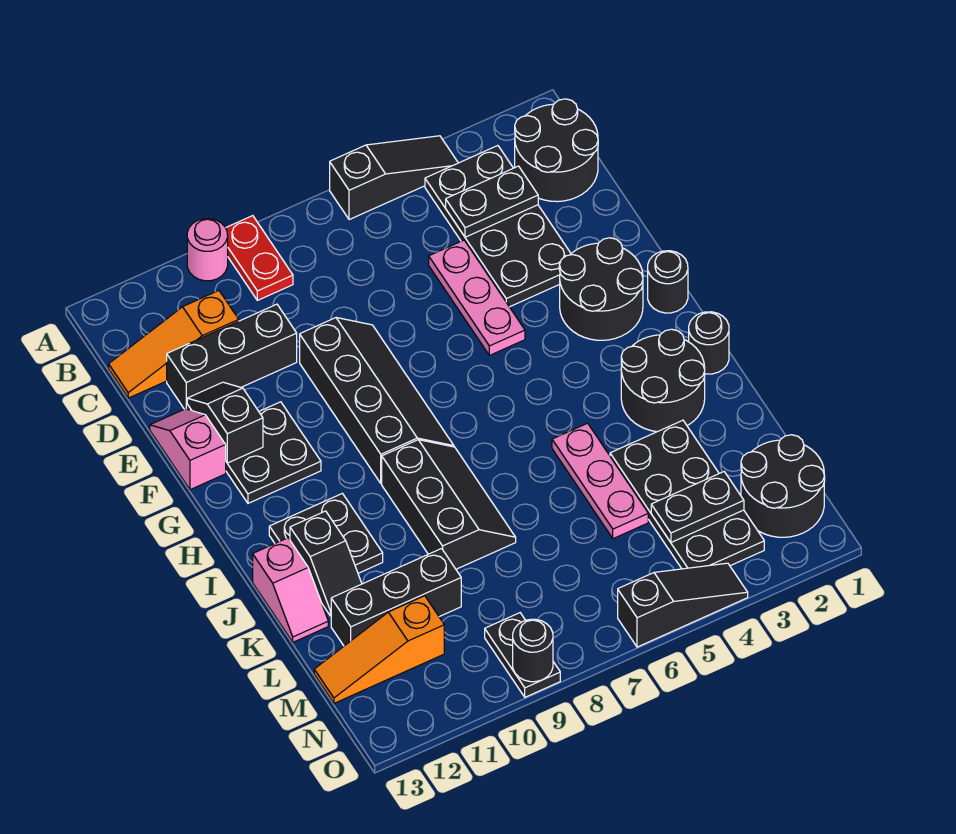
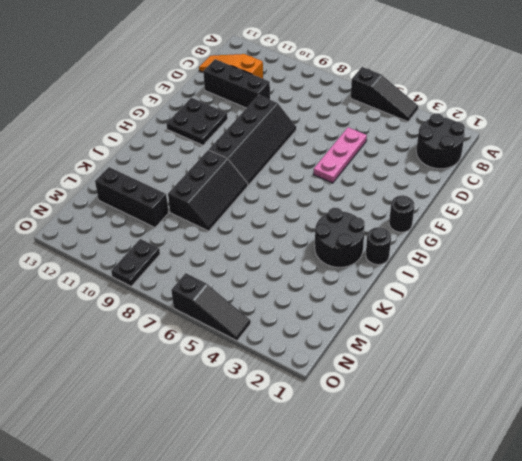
none -> red plate A9:B9 level 1
none -> pink round brick A10 level 1
none -> black plate B3:E4 level 1
none -> pink slope E13:F13 level 1 top F

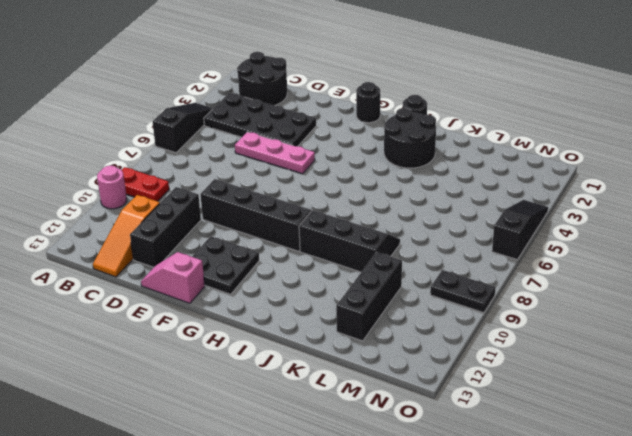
none -> black round brick F2:G3 level 1
none -> black plate I11:J12 level 1
none -> pink plate J5:L5 level 1
none -> pink slope J13:K13 level 1 top J

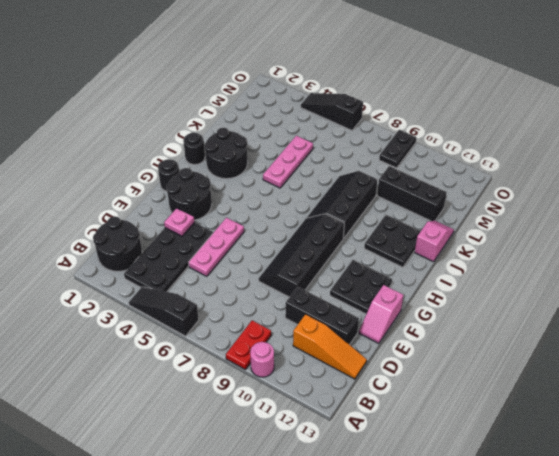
pink plate E3 level 2 -> none
none -> black plate K3:N4 level 1
none -> black round brick M1:N2 level 1
none -> orange slope M11:M13 level 1 top 11
none -> black plate C3:C4 level 2

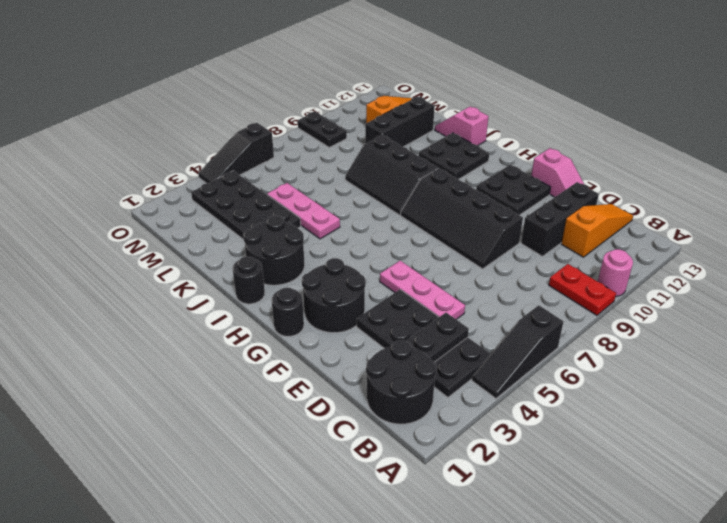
none -> black round brick M1:N2 level 1
none -> black slope E12:F12 level 2 top F
none -> black slope J12:K12 level 2 top J
none -> black plate M3:M4 level 2

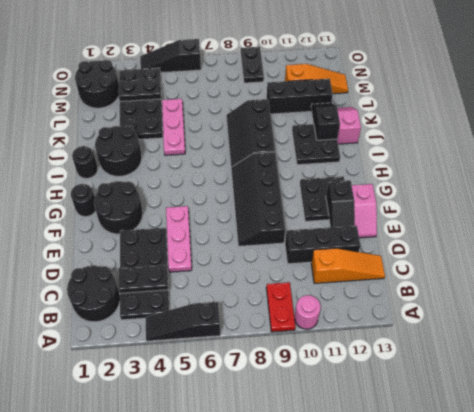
none -> black round brick O9 level 2

